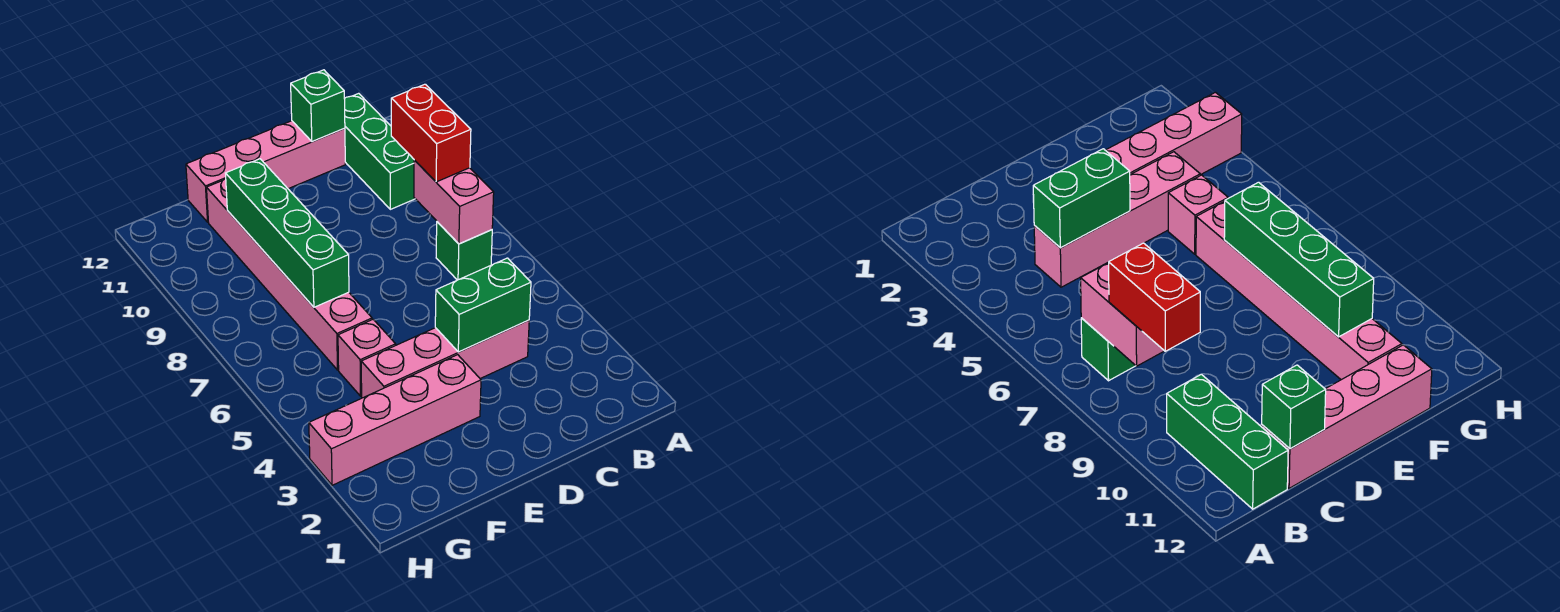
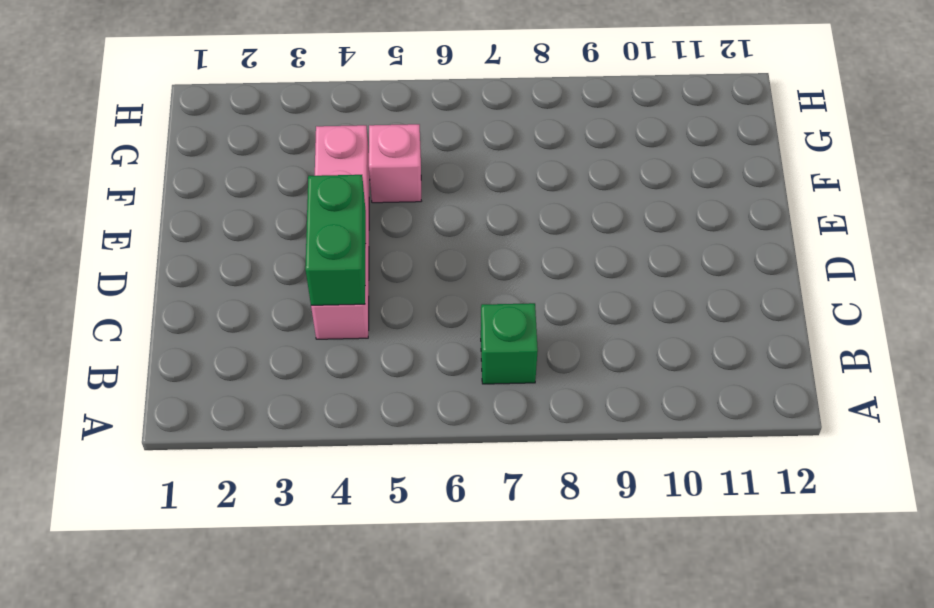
none -> green brick B10:B12 level 1
none -> pink brick C12:F12 level 1
none -> pink brick E3:H3 level 1

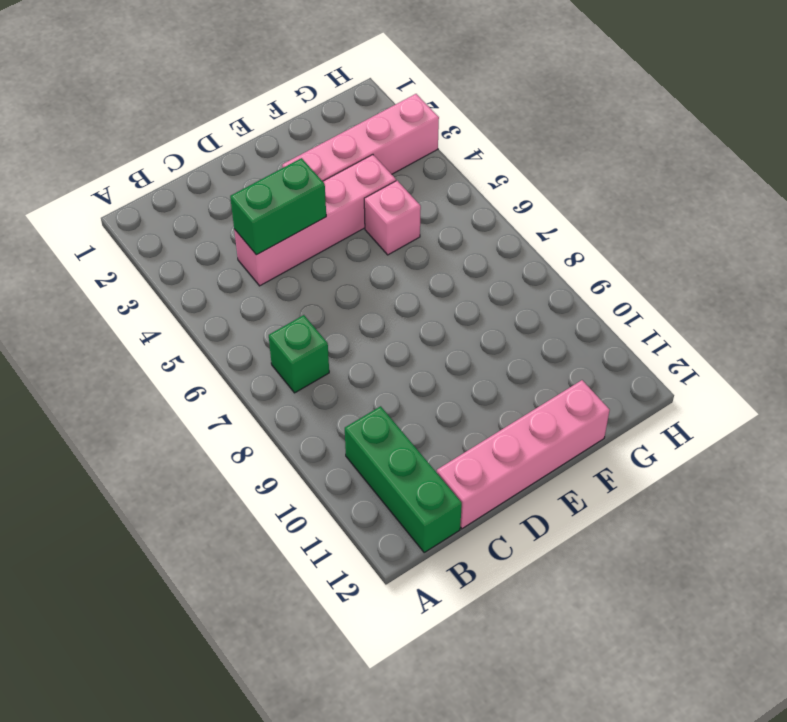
none -> pink brick F6:F11 level 1
none -> pink brick B7:B8 level 2
none -> green brick C12 level 2

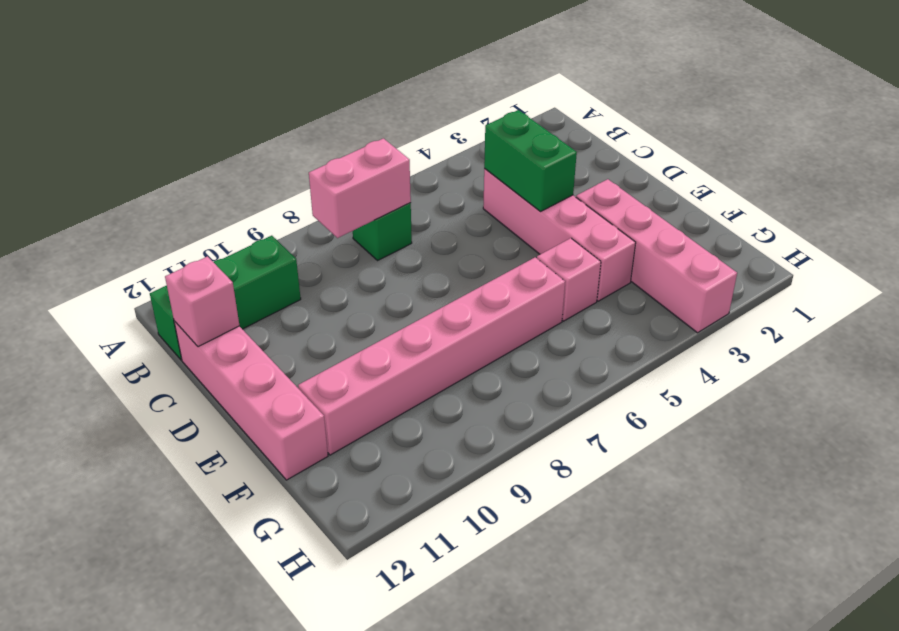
pink brick C12 level 2 -> green brick C12 level 2
none -> green brick F7:F10 level 2
none -> red brick B8:B9 level 3

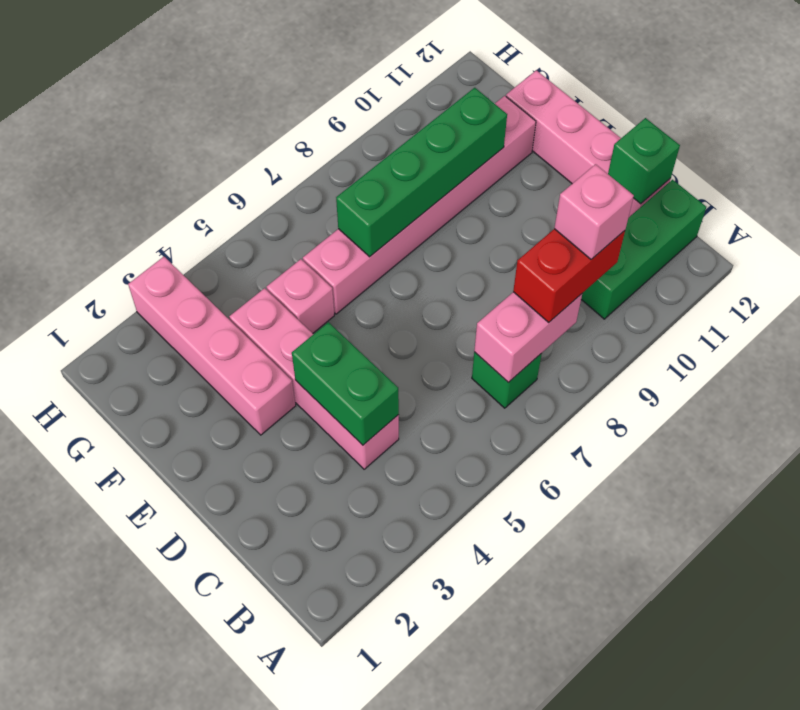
pink brick B9 level 4 -> none

